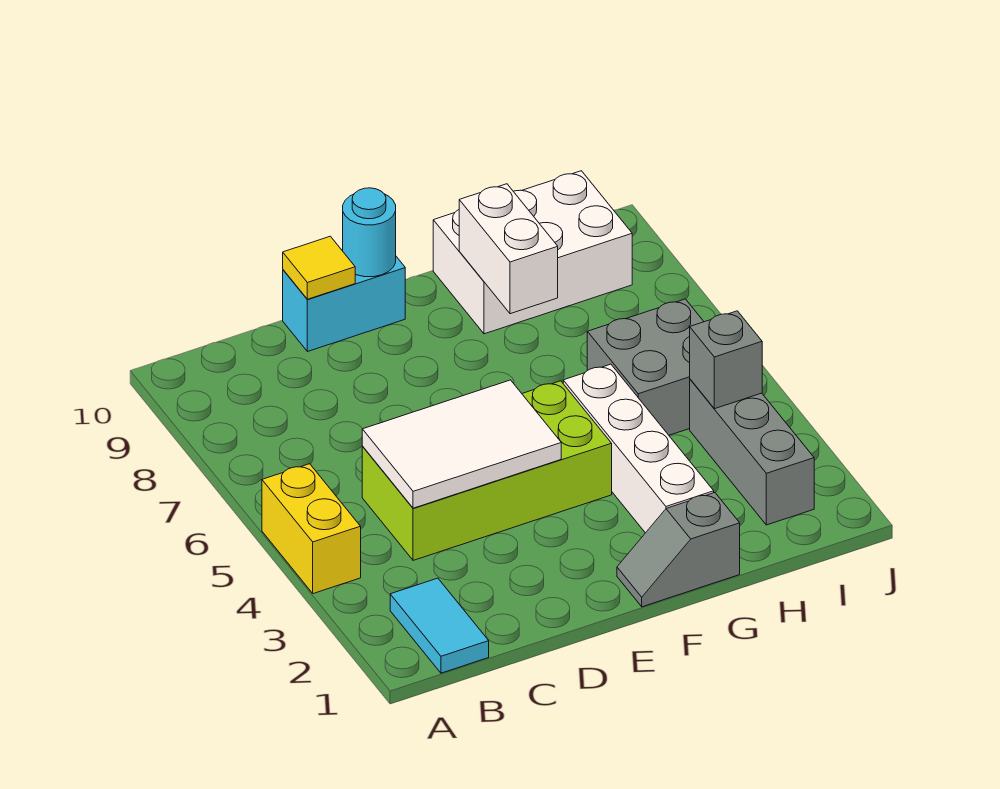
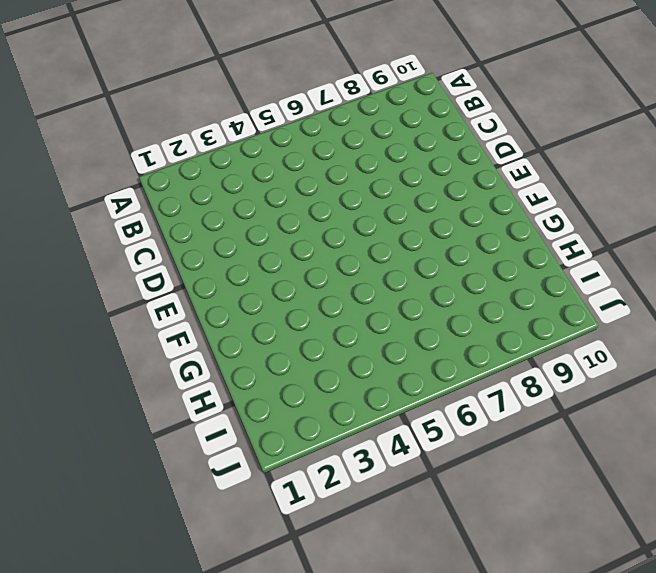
none -> yellow brick A4:A5 level 1
none -> cyan tile B1:B2 level 1
none -> lime brick C4:F5 level 1

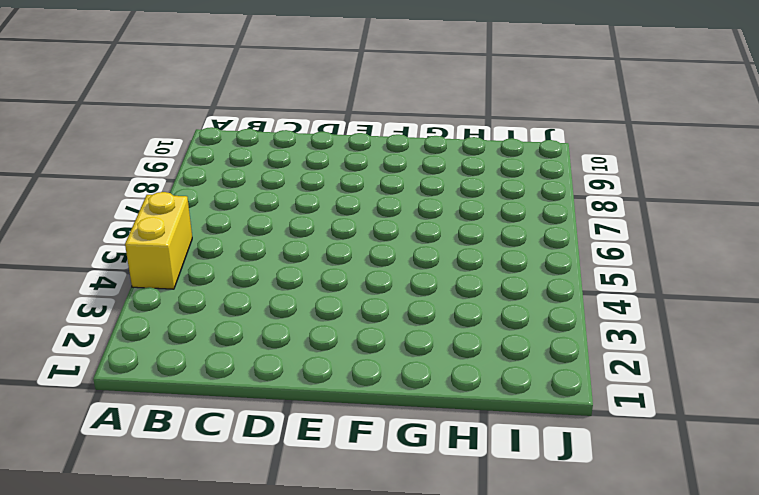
none -> cyan tile B1:B2 level 1
none -> lime brick C4:F5 level 1
none -> cyan brick D10:E10 level 1

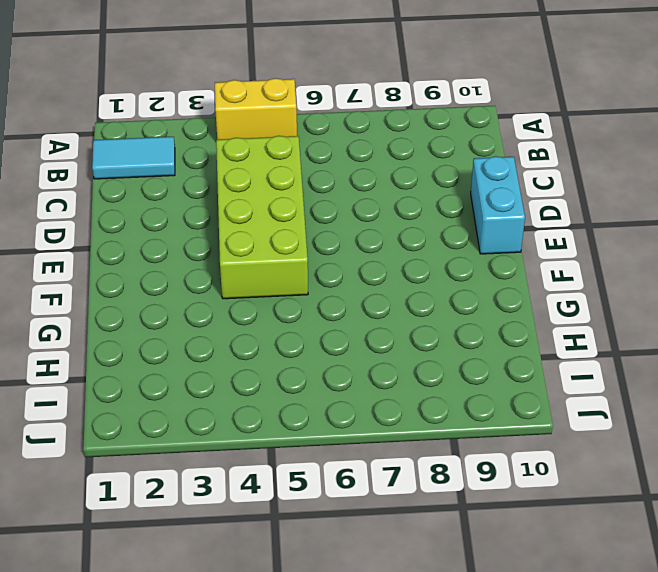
none -> grey slope F1:G1 level 1 top G
none -> white brick G2:G5 level 1
none -> white brick G9:I10 level 1

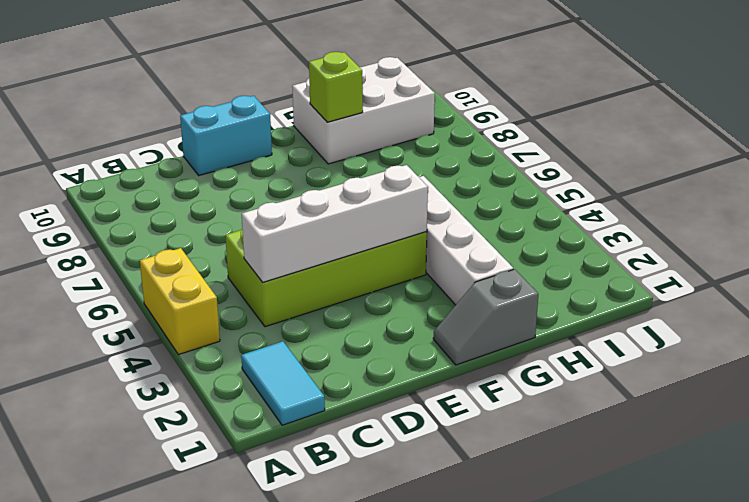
white brick C4:F4 level 2 -> white tile C4:E5 level 2
lime brick G9 level 2 -> white brick G8:G9 level 2
none -> grey brick H5:I6 level 1
none -> grey brick I2:I4 level 1
none -> yellow tile D10 level 2

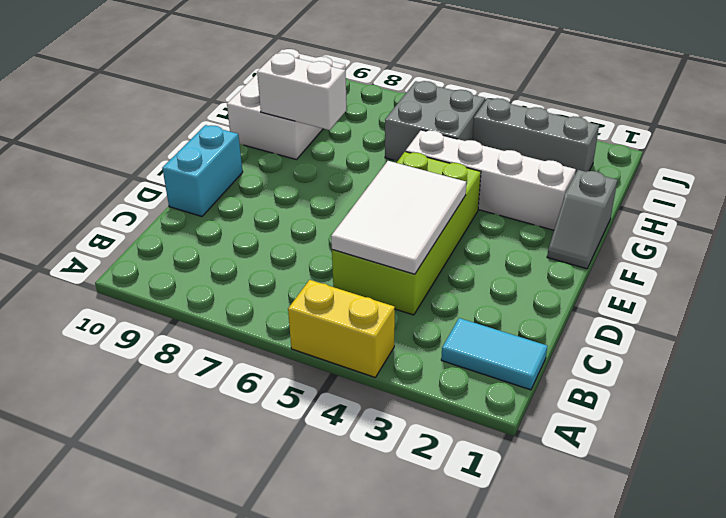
none -> yellow tile D10 level 2
none -> cyan round brick E10 level 2
none -> grey brick I4 level 2

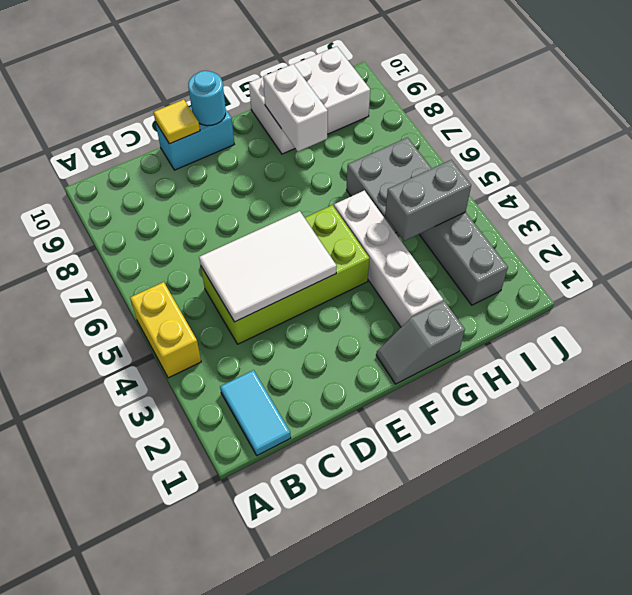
grey brick H4:I4 level 2 -> grey brick I4 level 2

